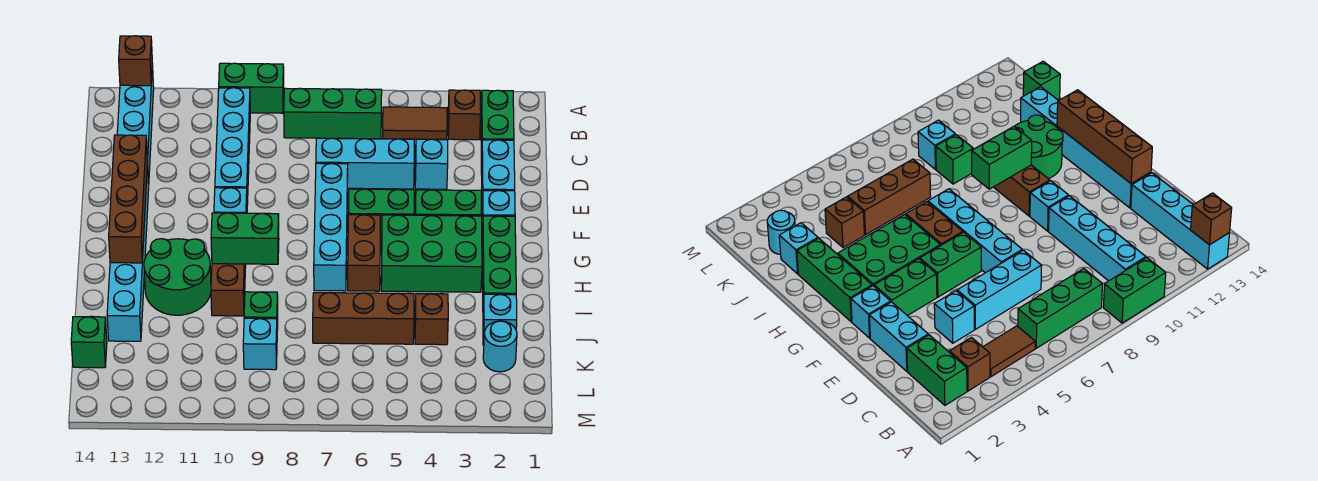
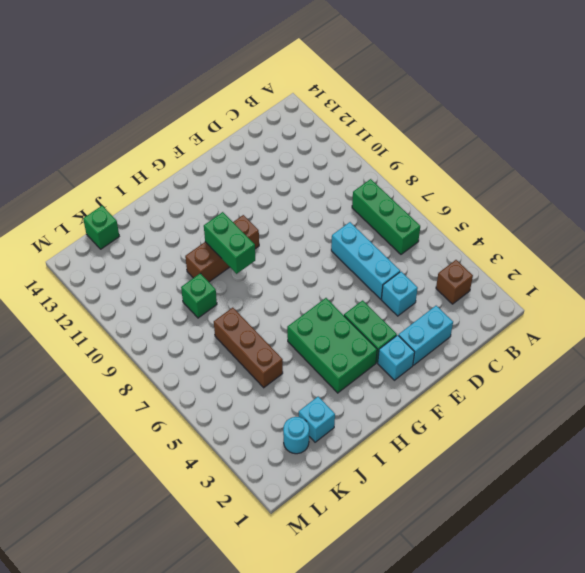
none -> green brick A9:A10 level 1
none -> cyan brick A13:D13 level 1
none -> green brick B2:C2 level 1
none -> brown tile B4:B5 level 1

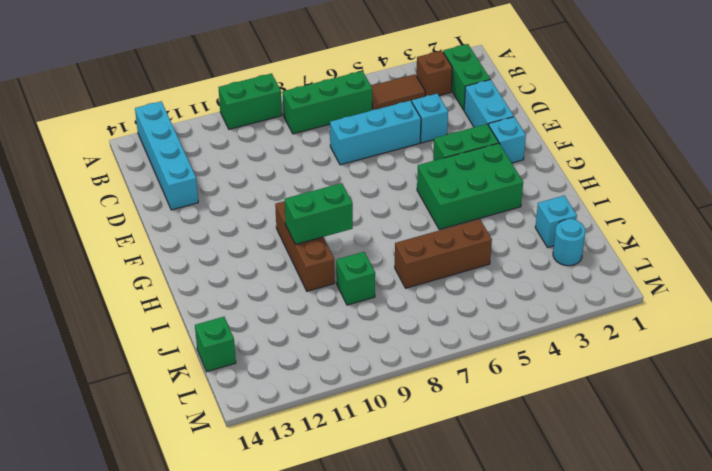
none -> cyan brick B10:E10 level 1
none -> cyan brick E7:H7 level 1
none -> cyan brick E13:J13 level 1
none -> green brick F5:F6 level 1

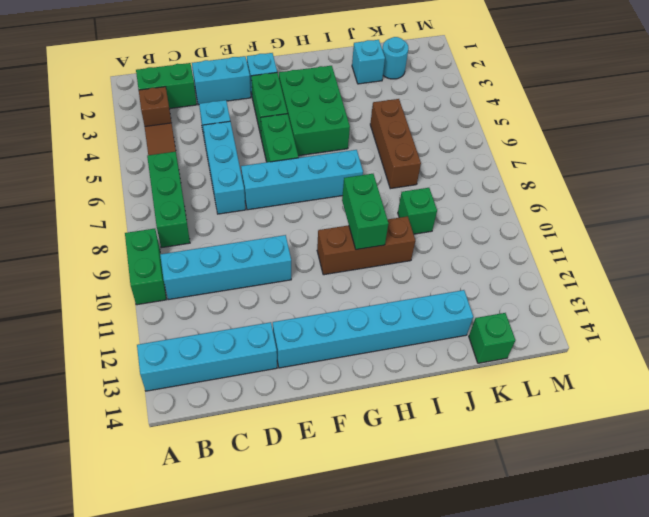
none -> cyan brick F10 level 1
none -> green brick G2:I2 level 1
none -> brown brick G6:H6 level 1
none -> green round brick H11:I12 level 1

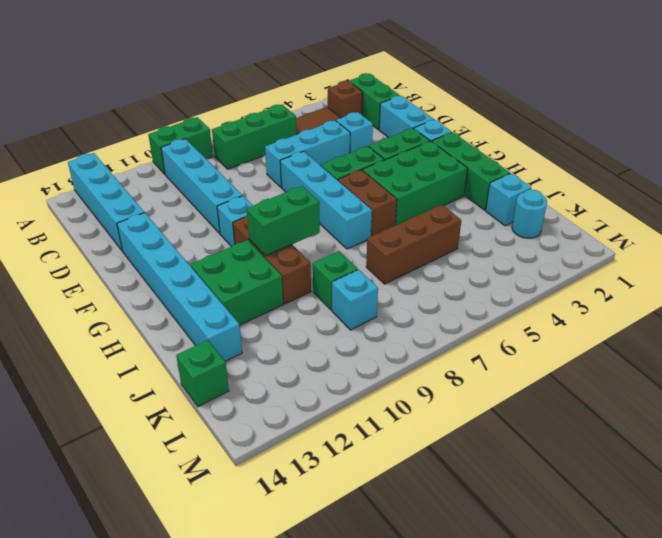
green brick H11:I12 level 1 -> green round brick H11:I12 level 1
none -> brown brick J4 level 1
none -> brown brick A13 level 2
none -> brown brick E13:H13 level 2

